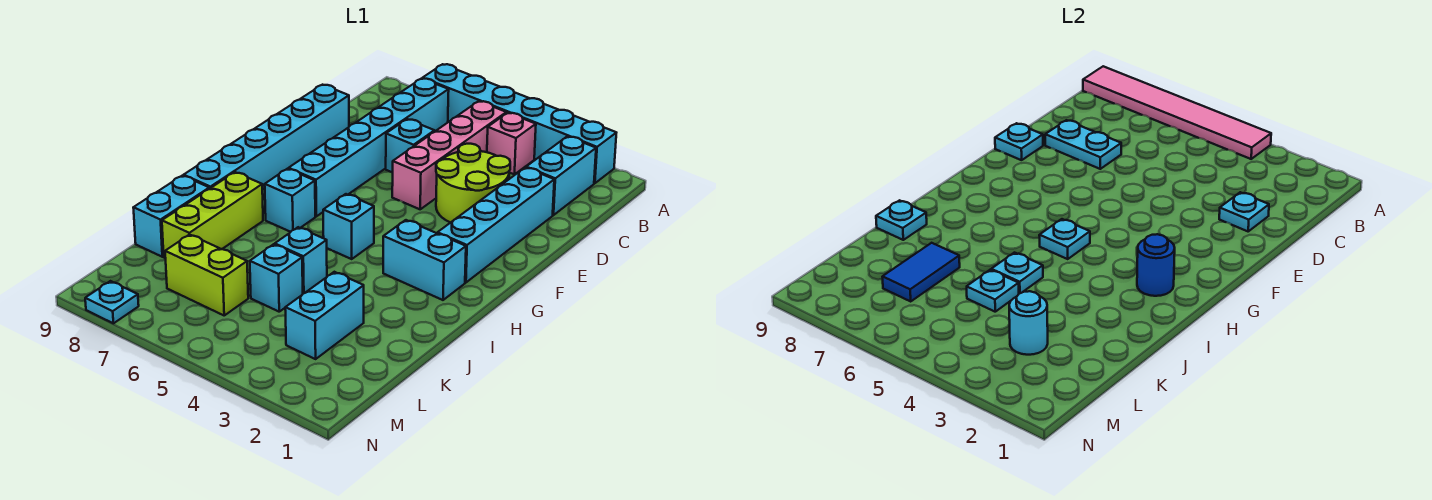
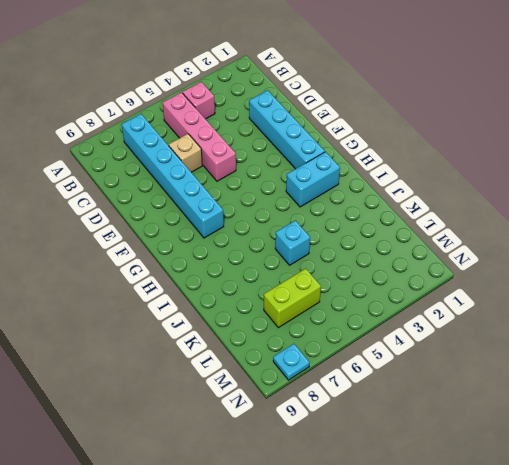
tan brick D6 level 1 -> cyan brick D6 level 1
none -> cyan brick A2:A7 level 1
none -> cyan brick B2:C2 level 1
none -> lime round brick D3:E4 level 1
none -> cyan brick D9:I9 level 1

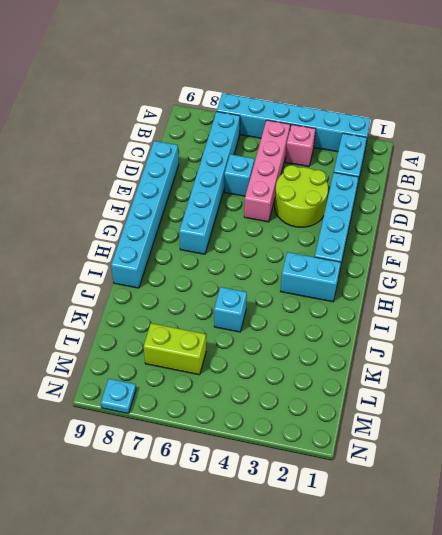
none -> cyan brick H5 level 1
none -> cyan brick H7 level 1
none -> lime brick I8:K8 level 1
none -> cyan brick J9:K9 level 1

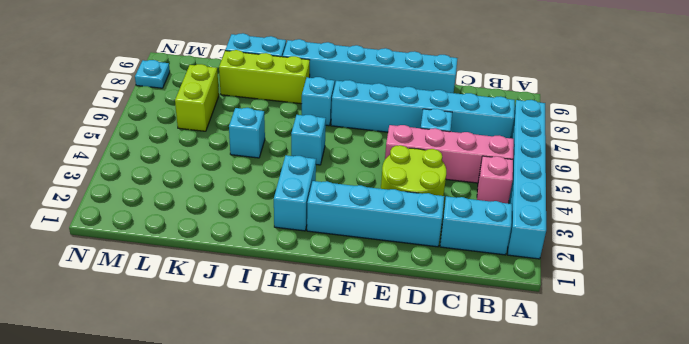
none -> cyan brick K3:L3 level 1
none -> cyan brick K5 level 1
none -> pink tile A4:A9 level 2
none -> cyan plate D2 level 2

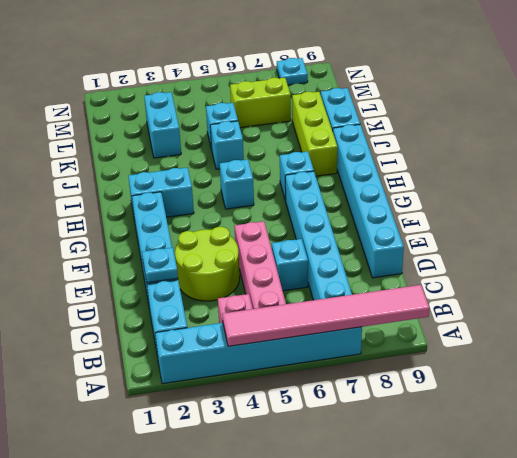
none -> cyan plate D7:D8 level 2
none -> cyan plate E9 level 2
none -> blue round brick H2 level 2
none -> cyan plate H5 level 2

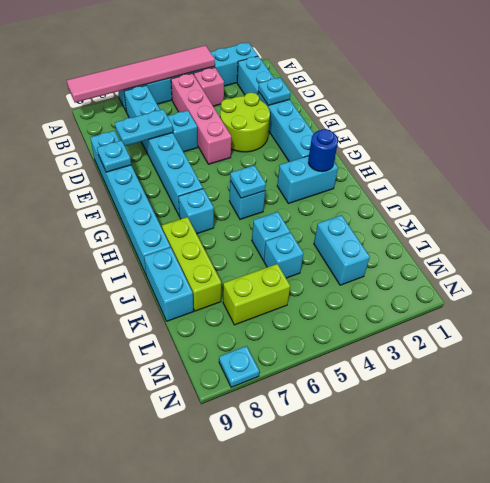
none -> cyan plate J5 level 2
none -> cyan plate J9 level 2
none -> cyan plate K5 level 2
none -> blue tile K7:L7 level 2

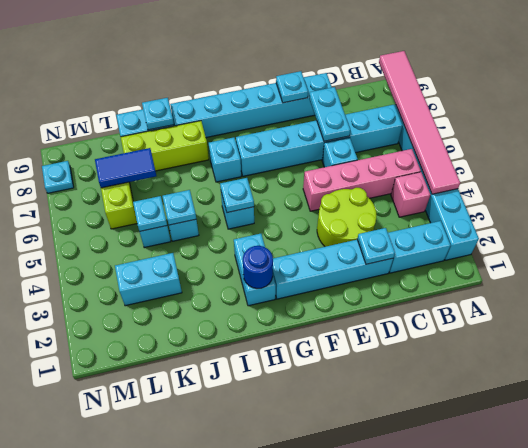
none -> cyan round brick L3 level 2

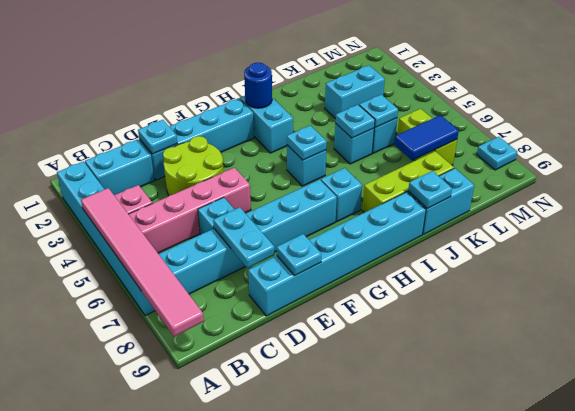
none -> cyan round brick L3 level 2

